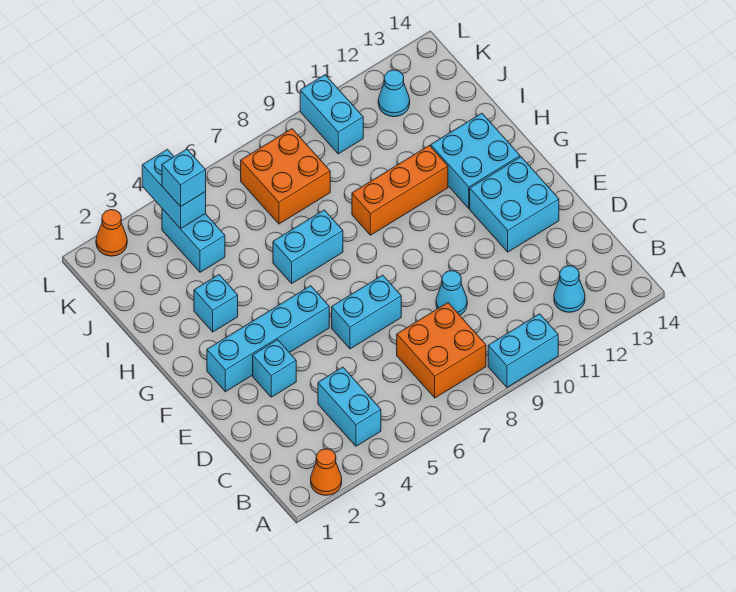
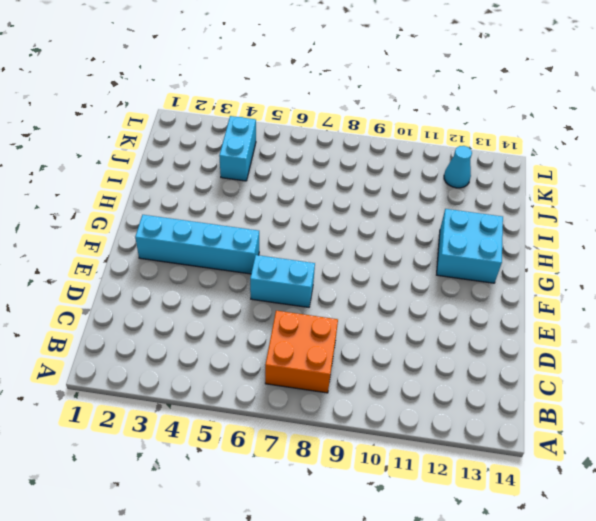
none -> orange cone A2 level 1
none -> cyan brick A9:A10 level 1
none -> cyan brick B4:C4 level 1

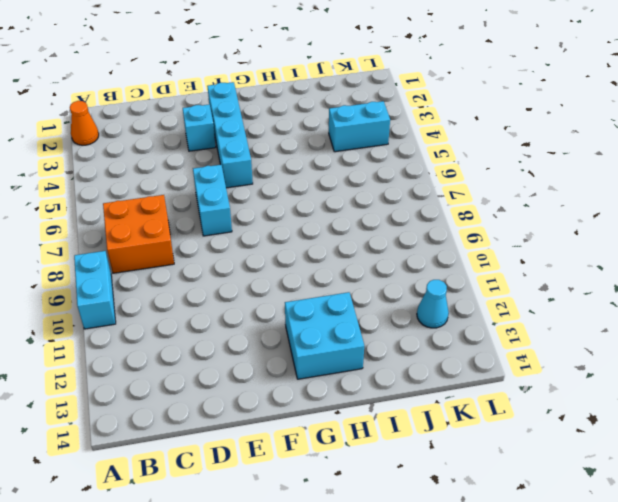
none -> cyan brick B4:C4 level 1
none -> cyan cone B12 level 1
none -> cyan cone D9 level 1

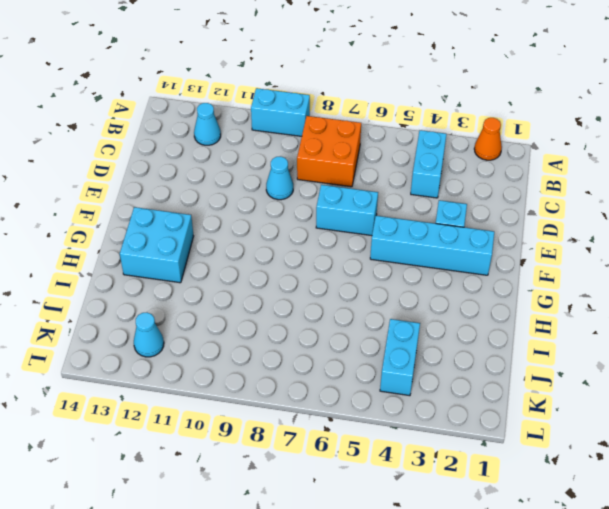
none -> cyan brick E12:F13 level 1
none -> cyan brick H3 level 1
none -> cyan brick H6:H7 level 1

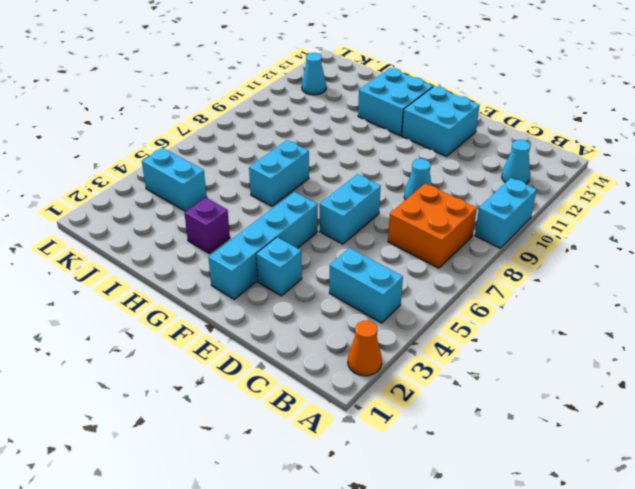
purple brick H3 level 1 -> cyan brick H3 level 1
none -> orange brick H9:H11 level 1
none -> orange brick J7:K8 level 1
none -> cyan brick K10:L10 level 1

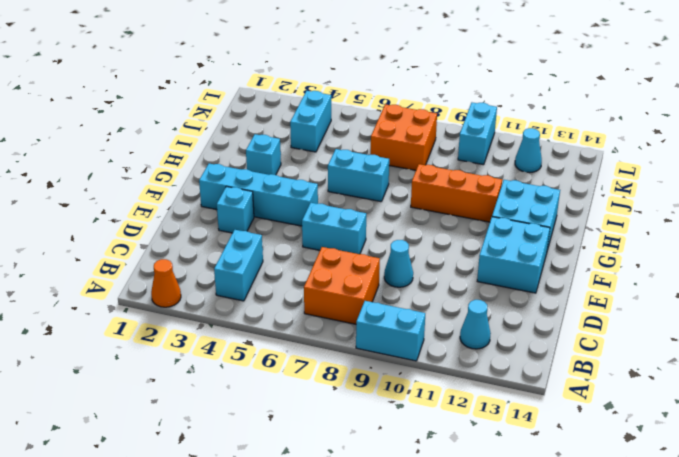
none -> orange cone L2 level 1
none -> cyan brick K4:L4 level 2
none -> cyan brick K4 level 3

